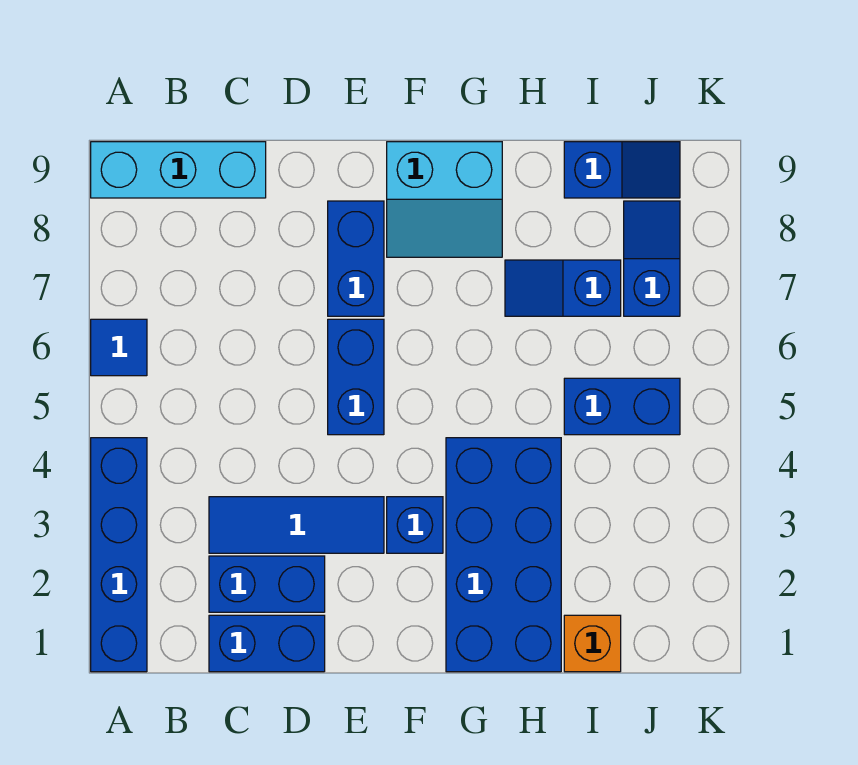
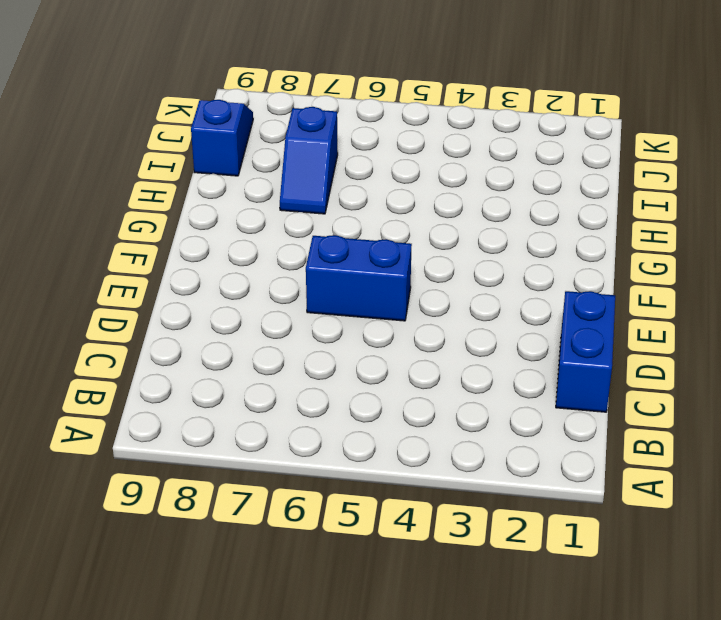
none -> blue brick A1:A4 level 1
none -> blue tile A6 level 1
none -> cyan brick A9:C9 level 1

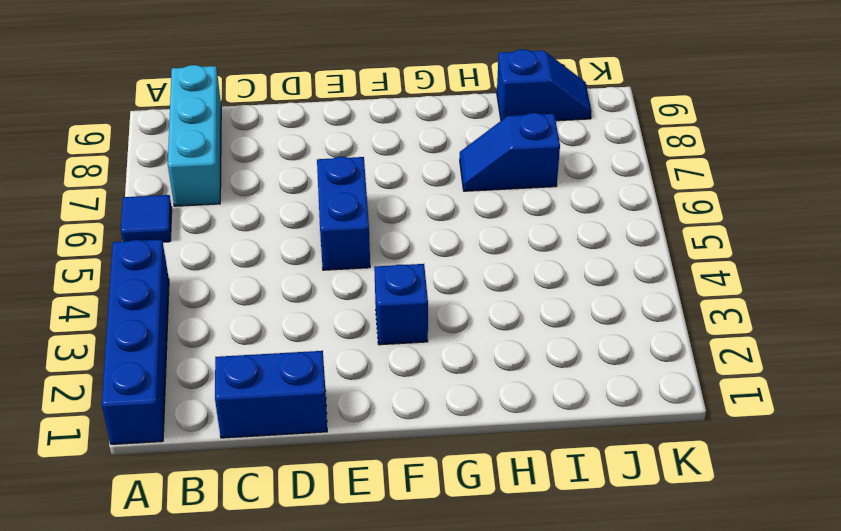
cyan brick B7:B9 level 1 -> cyan brick A9:C9 level 1
none -> blue brick C2:D2 level 1
none -> blue tile C3:E3 level 1
none -> blue brick E7:E8 level 1

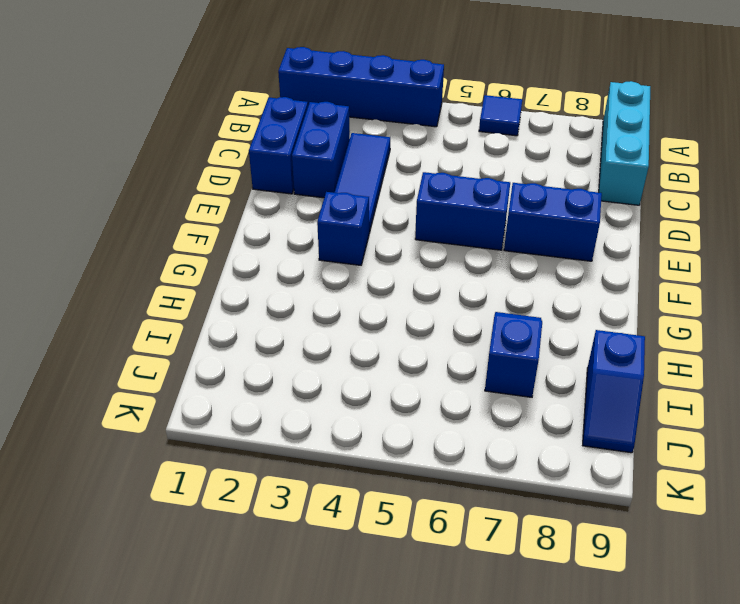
none -> cyan slope F8:G9 level 1 top 9
none -> blue brick G1:H4 level 1
none -> orange brick I1 level 1

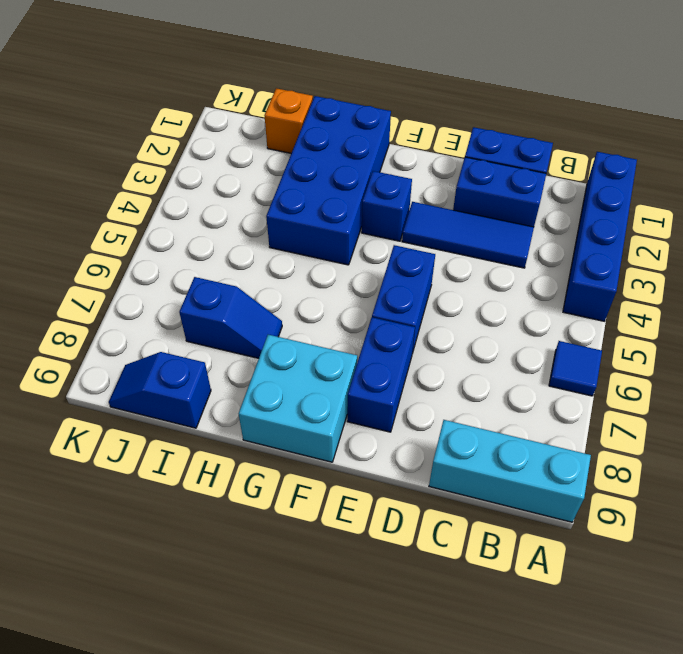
cyan brick F8:G9 level 1 -> cyan slope F8:G9 level 1 top 9
none -> blue brick I5:J5 level 1
none -> blue slope J7:J8 level 1 top 7

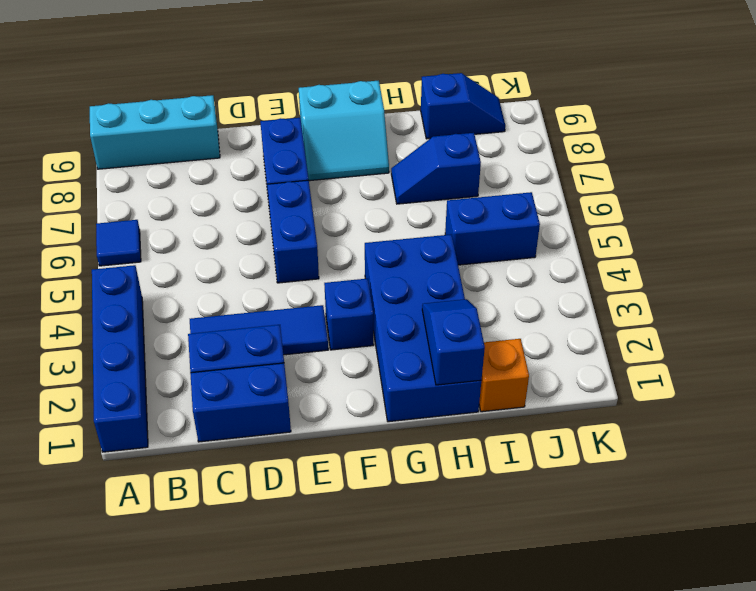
blue slope H1:H2 level 2 top 1 -> blue slope J7:J8 level 1 top 7

